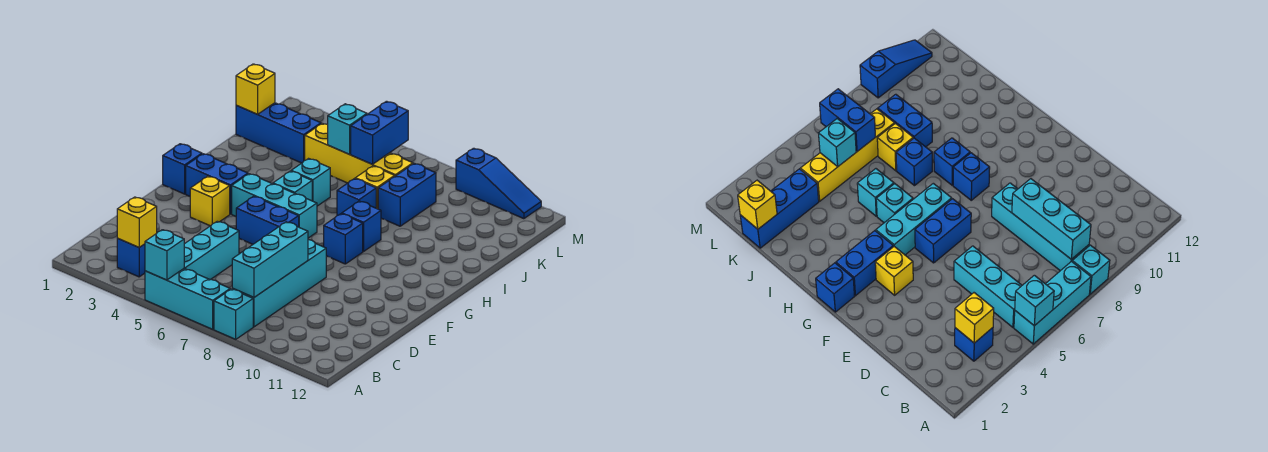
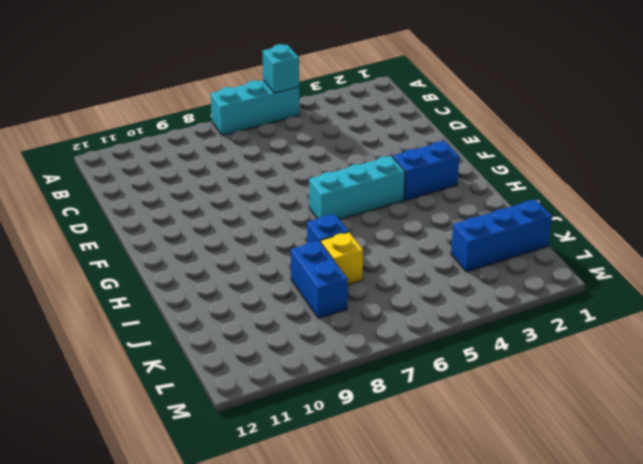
none -> cyan brick A8 level 1
none -> blue brick B3 level 1
none -> cyan brick B5:D5 level 1

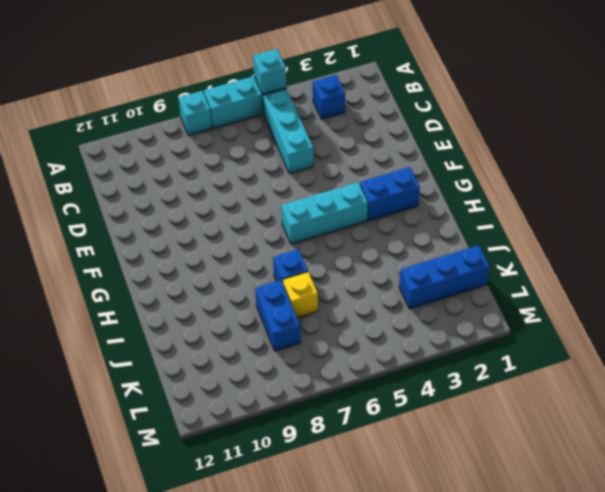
none -> cyan brick B8:E8 level 1
none -> yellow brick F3 level 1
none -> blue brick F5:F6 level 1

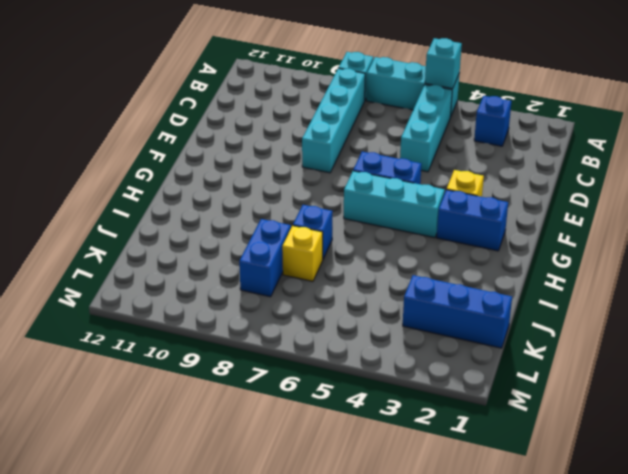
none -> blue brick G1 level 1
none -> blue brick G8 level 1
none -> cyan brick H5 level 1

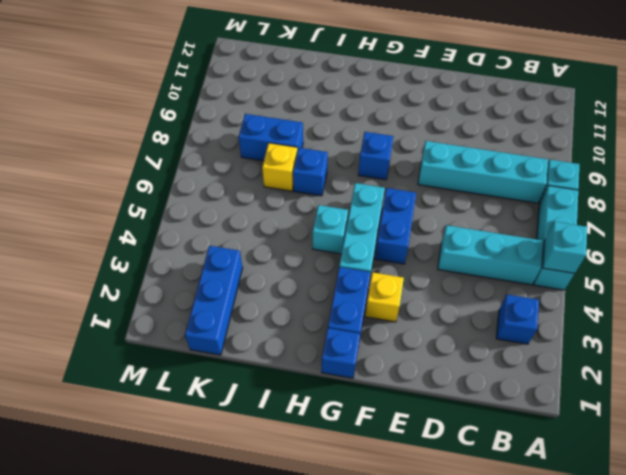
none -> blue brick H8 level 1
none -> cyan brick I5 level 1
none -> yellow brick K4:K7 level 1

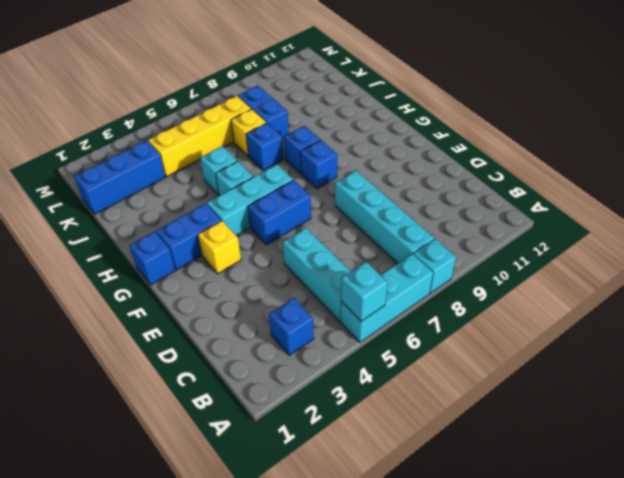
none -> blue slope M9:M11 level 1 top 9
none -> yellow brick B3 level 2
none -> cyan brick B8:D8 level 2

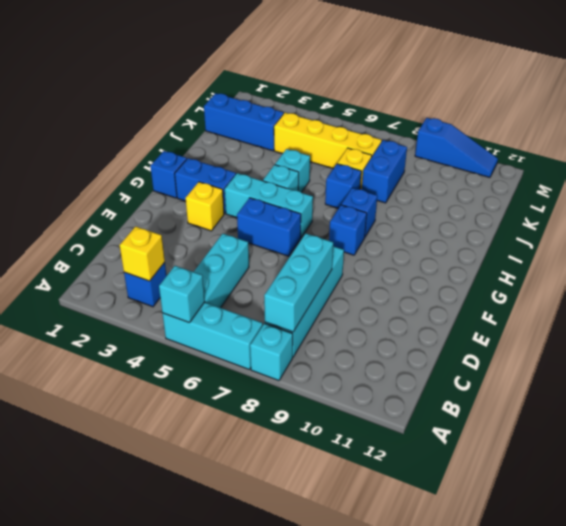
none -> yellow brick K1 level 2
none -> cyan brick K5 level 2
none -> blue brick K6:L6 level 2

